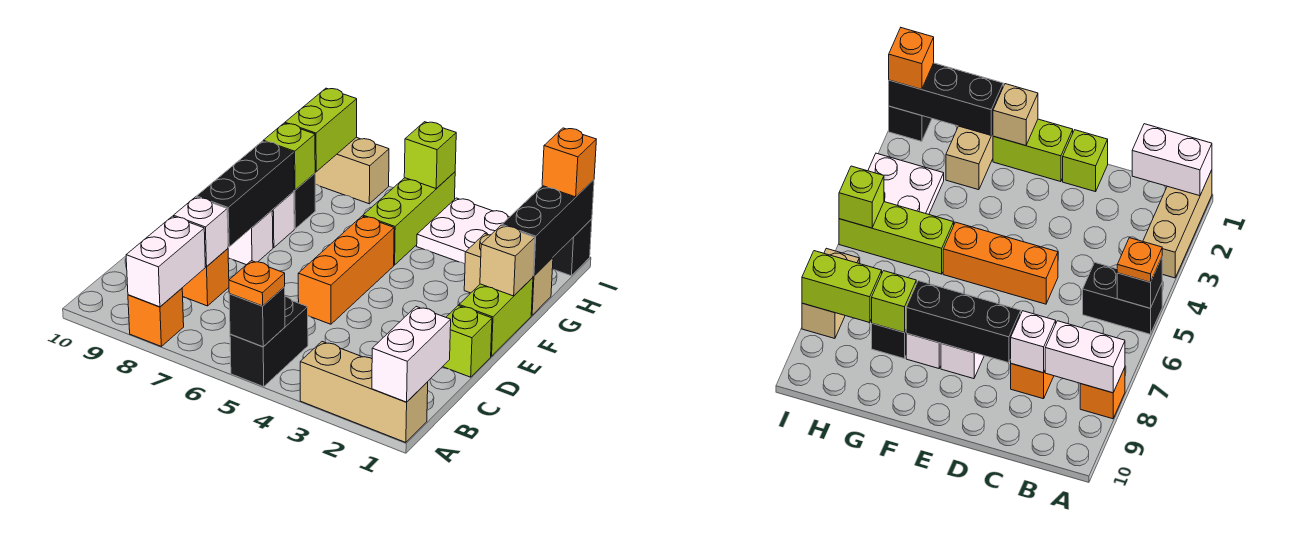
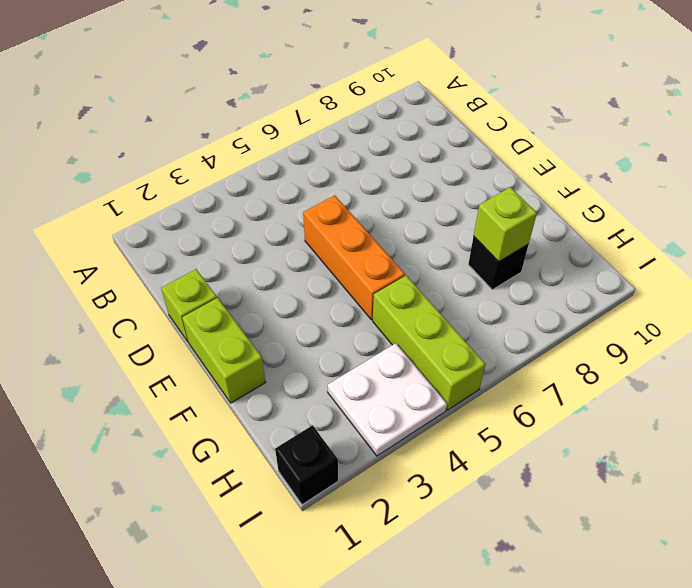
none -> tan brick A1:A3 level 1
none -> black brick A5:B5 level 1
none -> orange brick A8 level 1

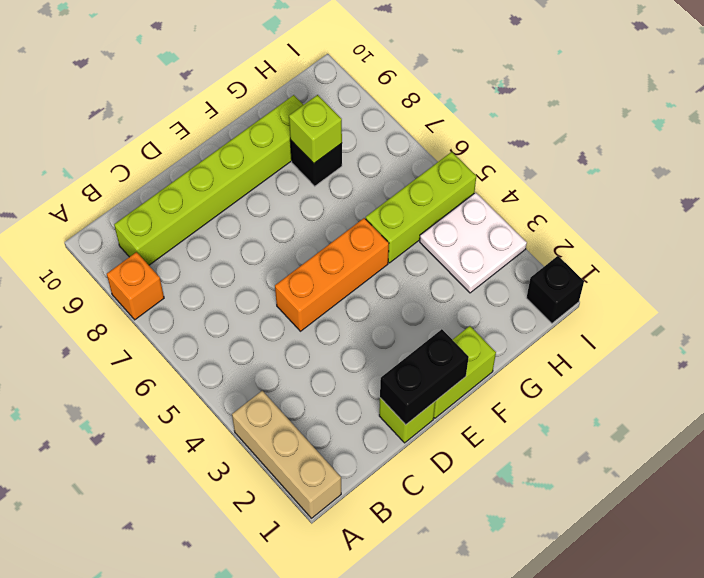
lime brick B9:G9 level 1 -> none
black brick D1:E1 level 2 -> black brick A5:B5 level 1
none -> orange brick C8 level 1
none -> white brick E8 level 1
none -> white brick F8 level 1

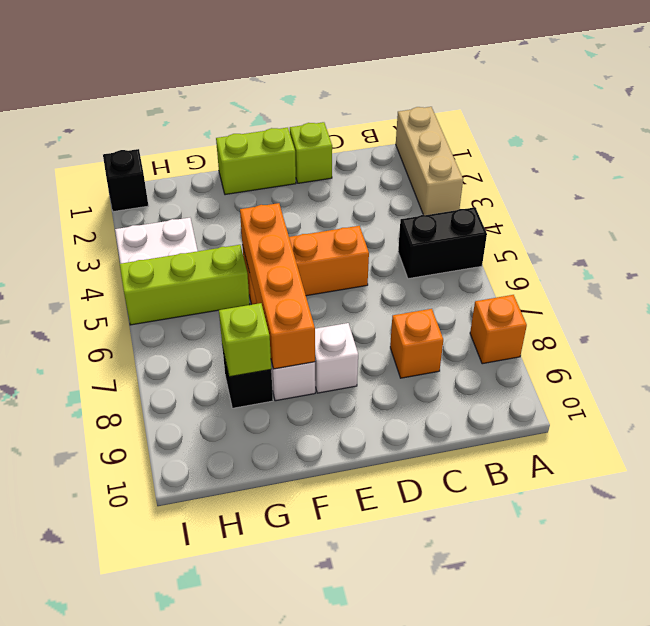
orange brick F5:F8 level 2 -> black brick D8:F8 level 2
none -> tan brick G1:G2 level 1
none -> tan brick I7:I8 level 1
none -> white brick A1:B1 level 2

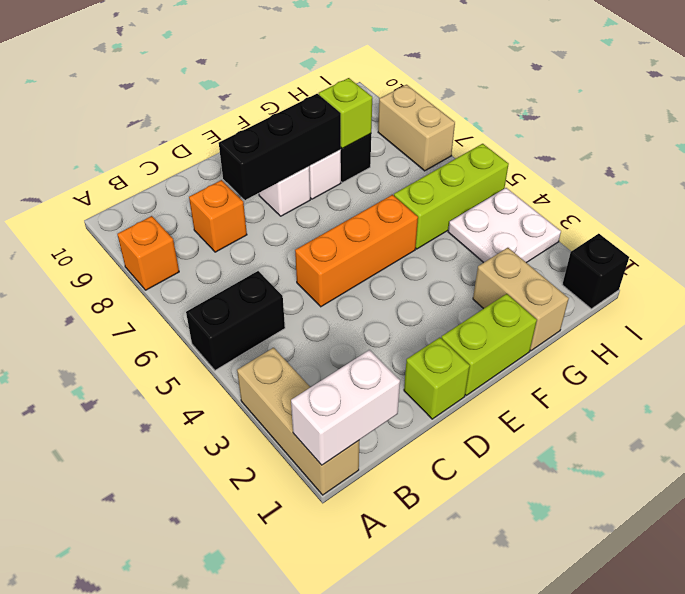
none -> black brick A5 level 2
none -> white brick A8:B8 level 2
none -> white brick C8 level 2

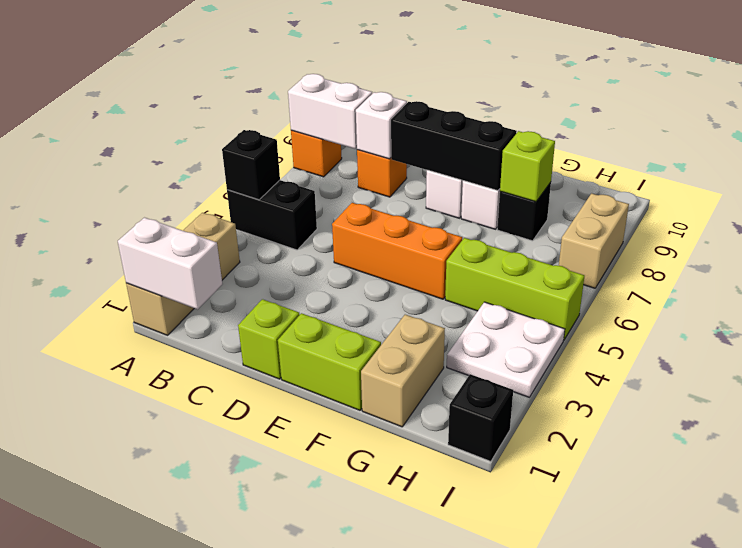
none -> tan brick F1 level 2
none -> black brick G1:I1 level 2
none -> lime brick H8:I8 level 2

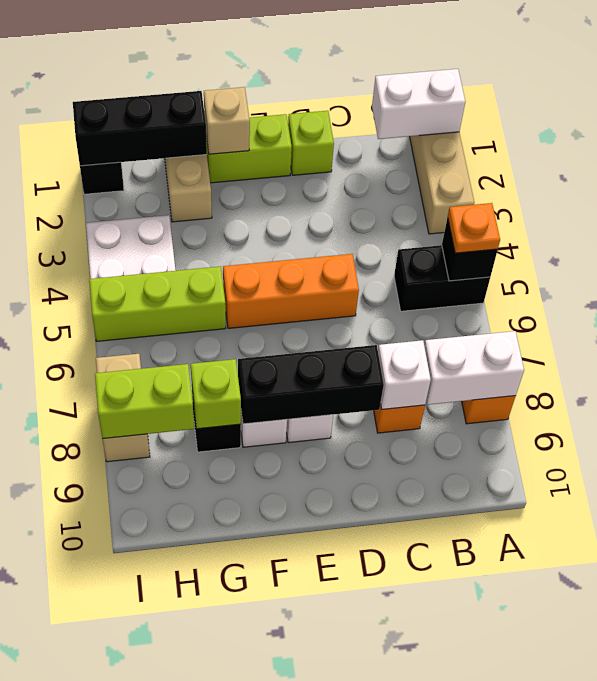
none -> lime brick I5 level 2
none -> orange brick I1 level 3

